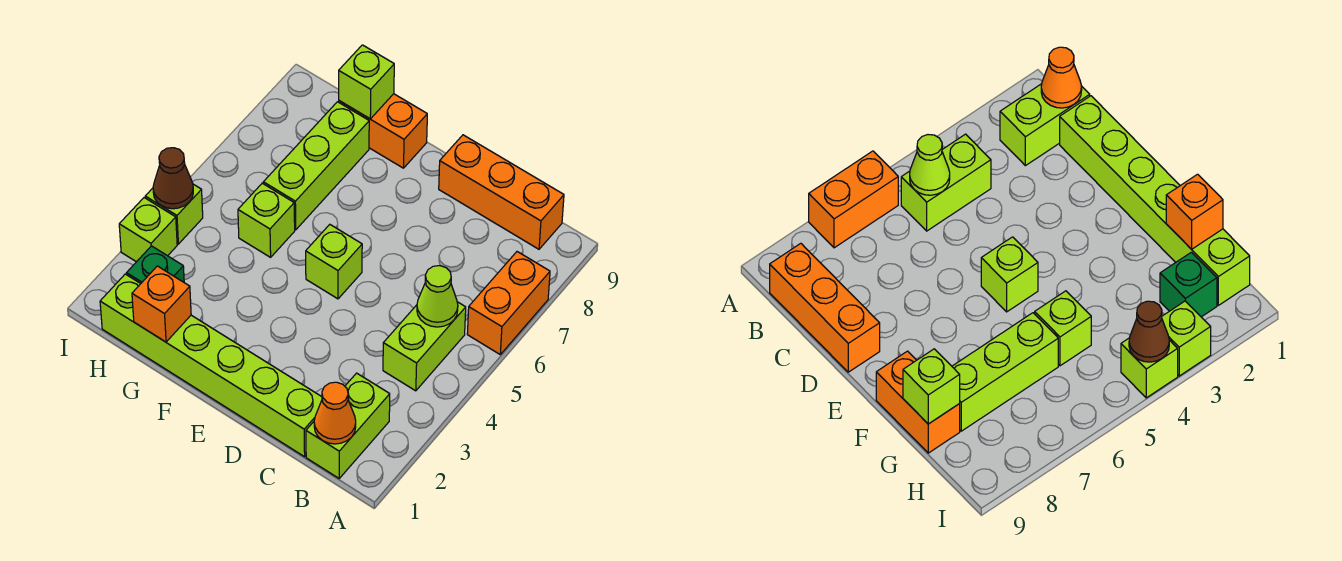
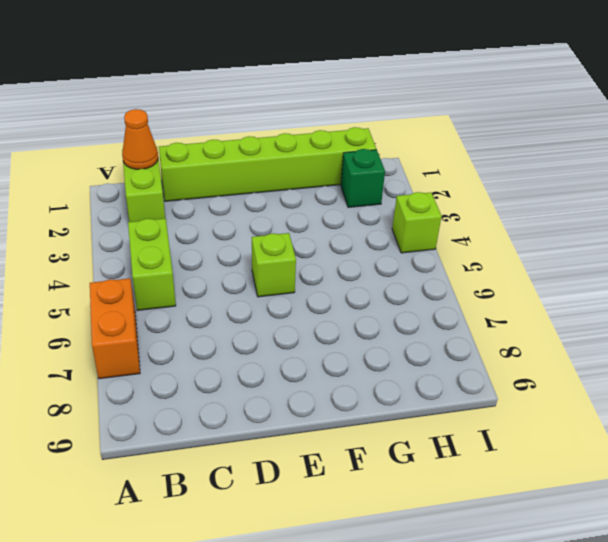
none -> orange brick B9:D9 level 1
none -> orange brick F9:G9 level 1
none -> lime brick G5 level 1

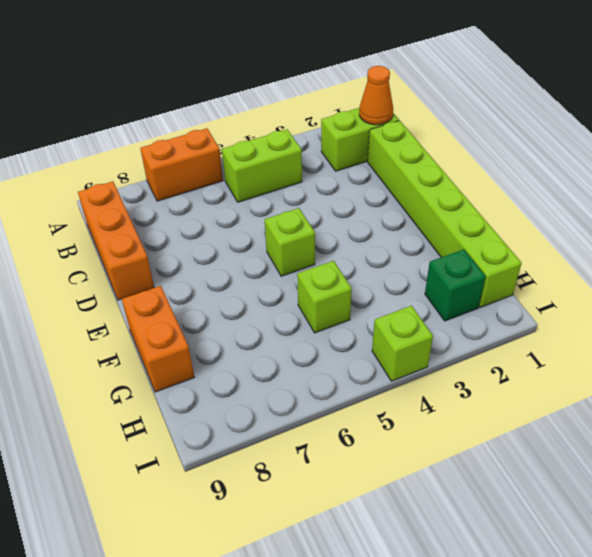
none -> lime brick G6:G8 level 1
none -> lime brick I3 level 1
none -> lime cone B5 level 2

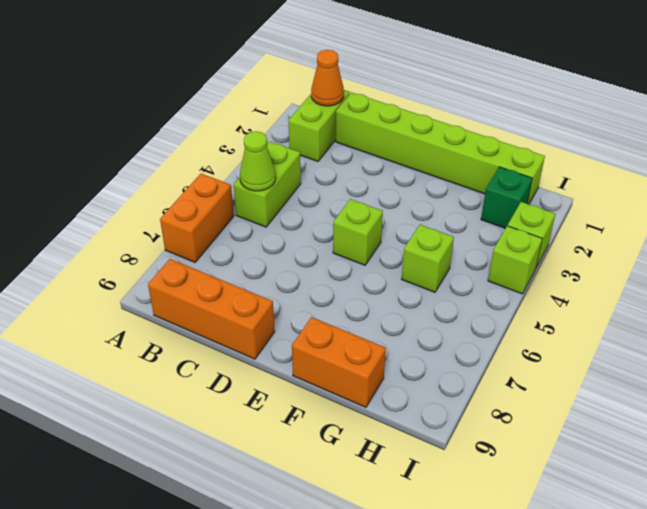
none -> lime brick G6:G8 level 1
none -> orange brick G1 level 2
none -> lime brick G9 level 2

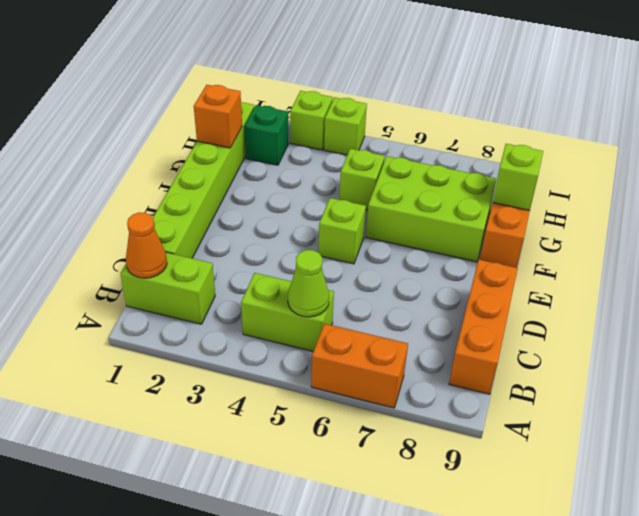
lime brick F6:G8 level 1 -> lime brick G6:G8 level 1
none -> brown cone I4 level 2

